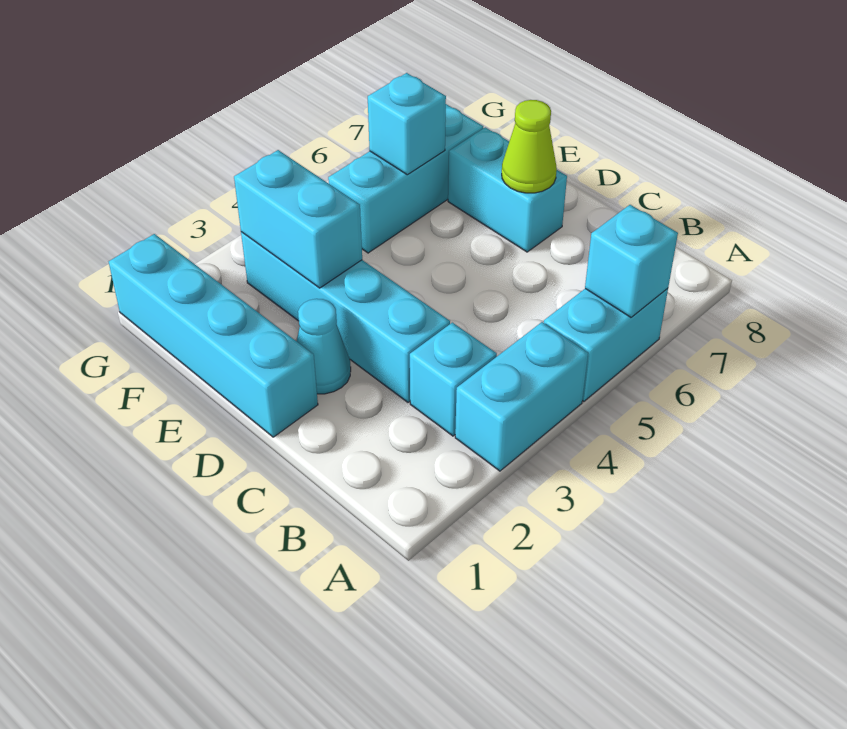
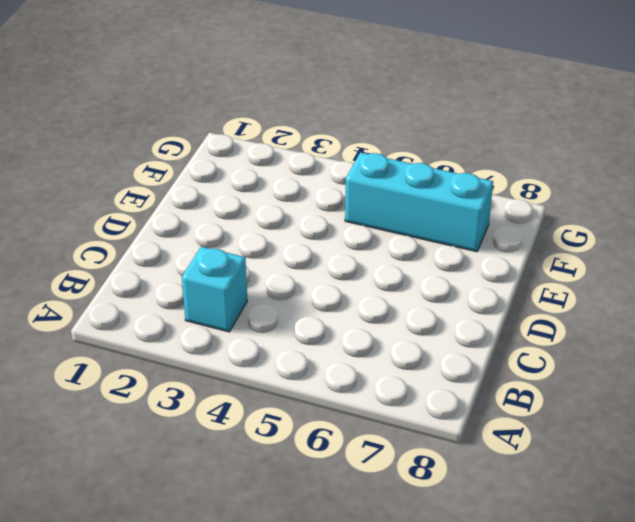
none -> cyan brick A3:A4 level 1
none -> cyan brick A5:A6 level 1
none -> cyan brick C3:F3 level 1

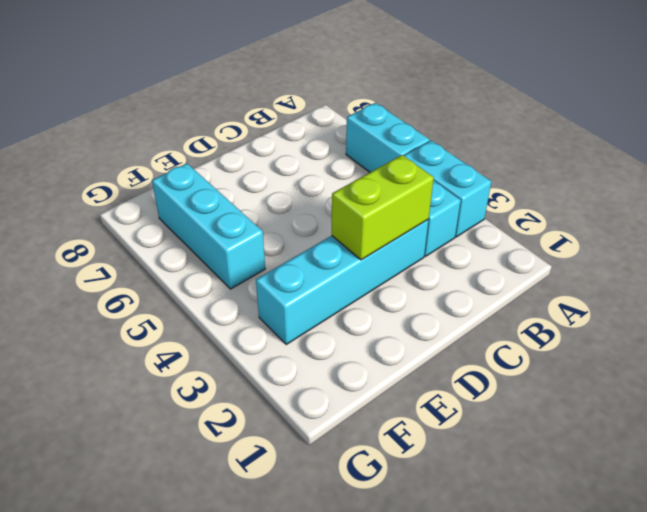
lime brick C3:D3 level 2 -> none
none -> cyan brick D1:G1 level 1
none -> cyan cone D2 level 1
none -> cyan brick D7:E7 level 1

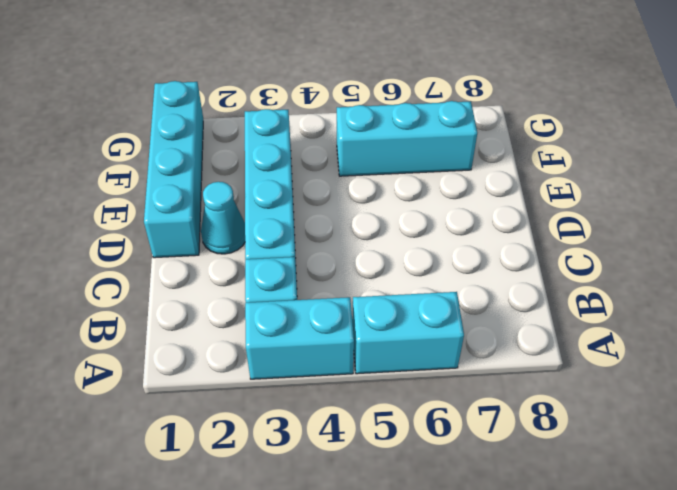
none -> cyan brick D7:E7 level 1
none -> cyan brick A6 level 2
none -> lime cone D7 level 2

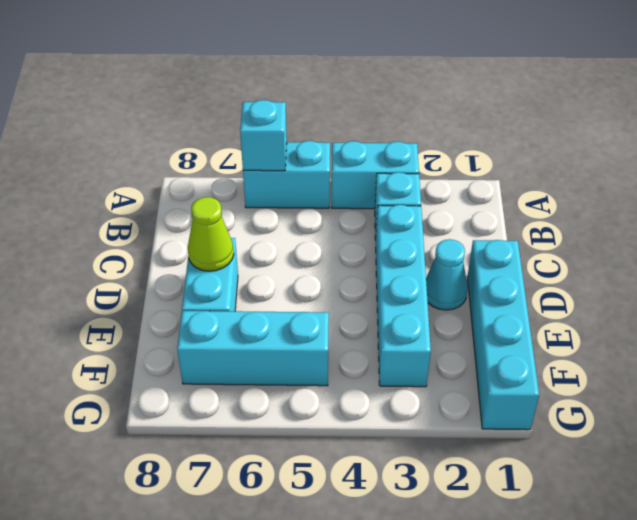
none -> cyan brick E3:F3 level 2
none -> cyan brick F6 level 2

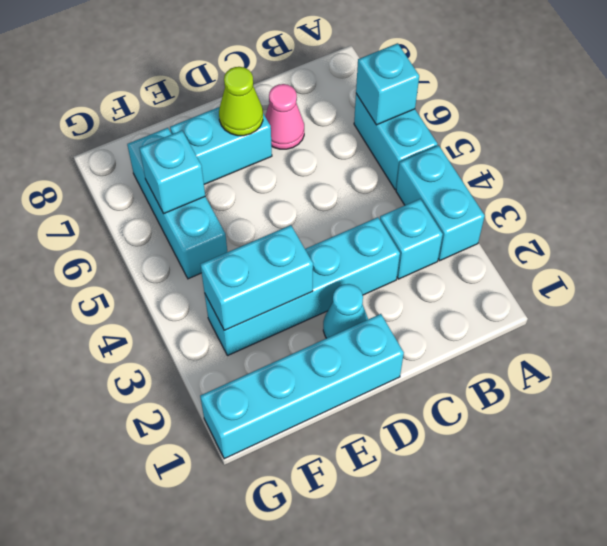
pink cone C7 level 1 -> none

